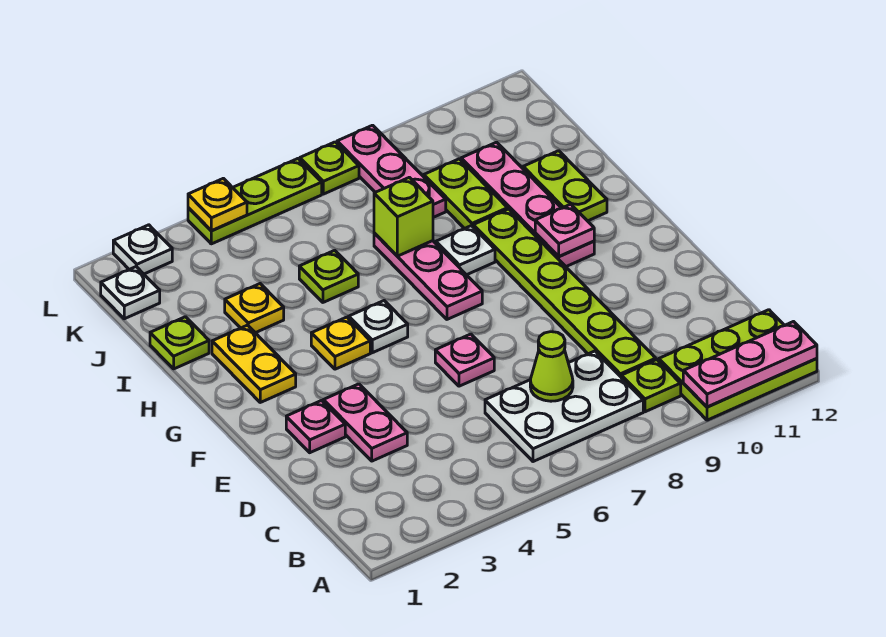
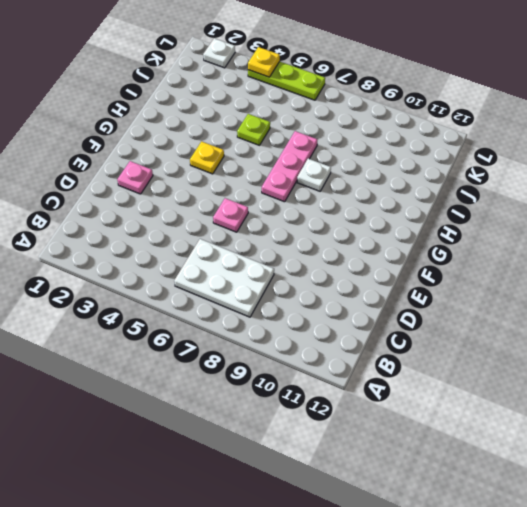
none -> lime plate A10:B12 level 1
none -> lime plate B9 level 1
none -> lime plate C9:H9 level 1

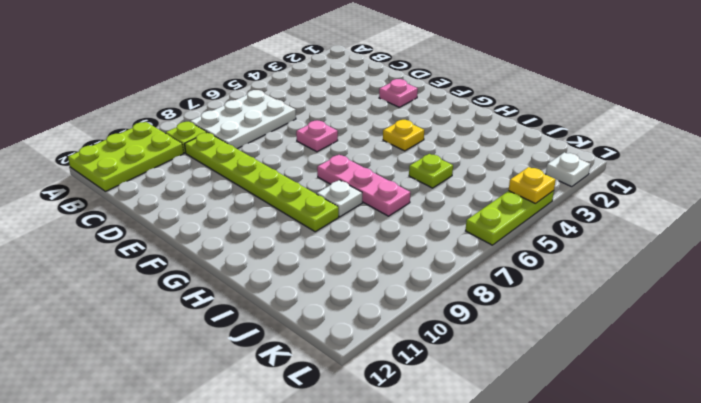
none -> pink plate D3:E3 level 1
none -> yellow plate G2:H2 level 1
none -> white plate G5 level 1

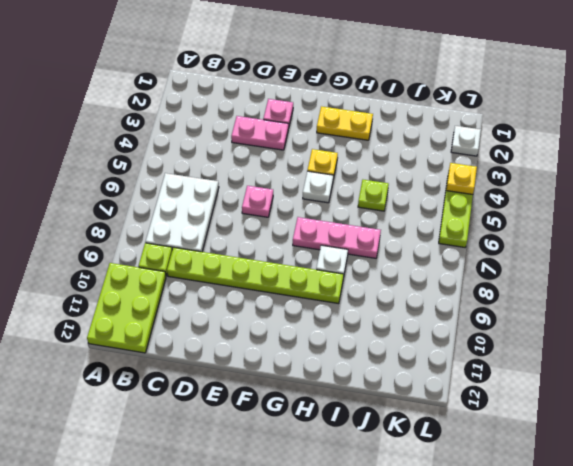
none -> pink plate G10:J10 level 1
none -> lime plate H11:I11 level 1
none -> lime plate I1 level 1

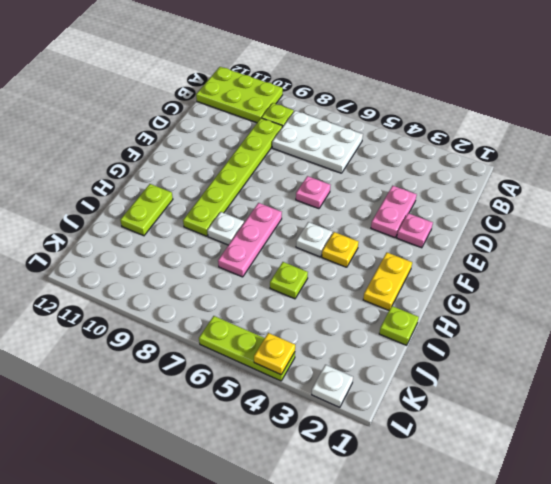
none -> pink plate G10:J10 level 1
none -> yellow plate I3 level 1
none -> lime plate I9:J9 level 1

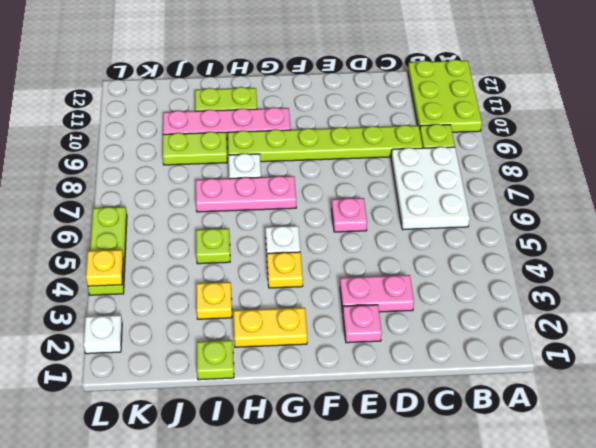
none -> pink plate J8:L8 level 1
none -> white plate K1 level 1
none -> lime plate L7 level 1

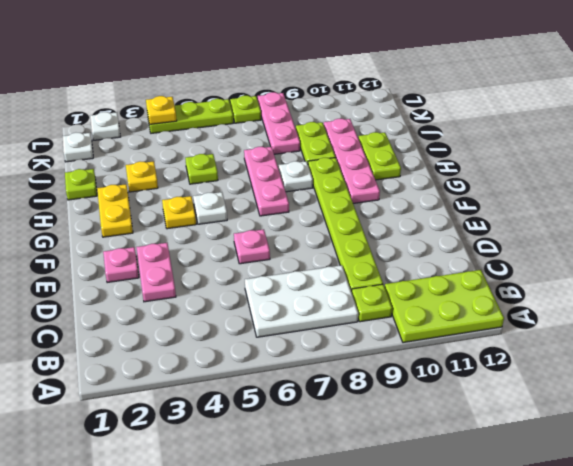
none -> pink plate A10:A12 level 2
none -> lime cone C7 level 2
none -> pink plate G10 level 2

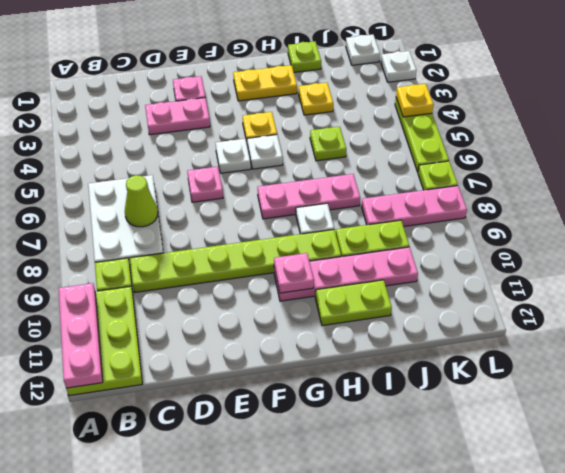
white plate F5 level 1 -> none
none -> lime brick I7 level 2

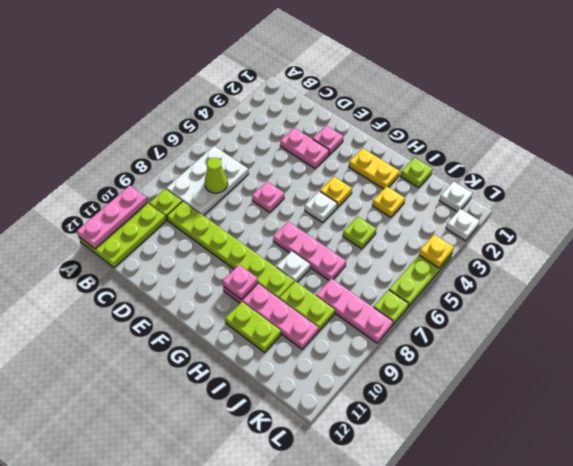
none -> lime brick I7 level 2

